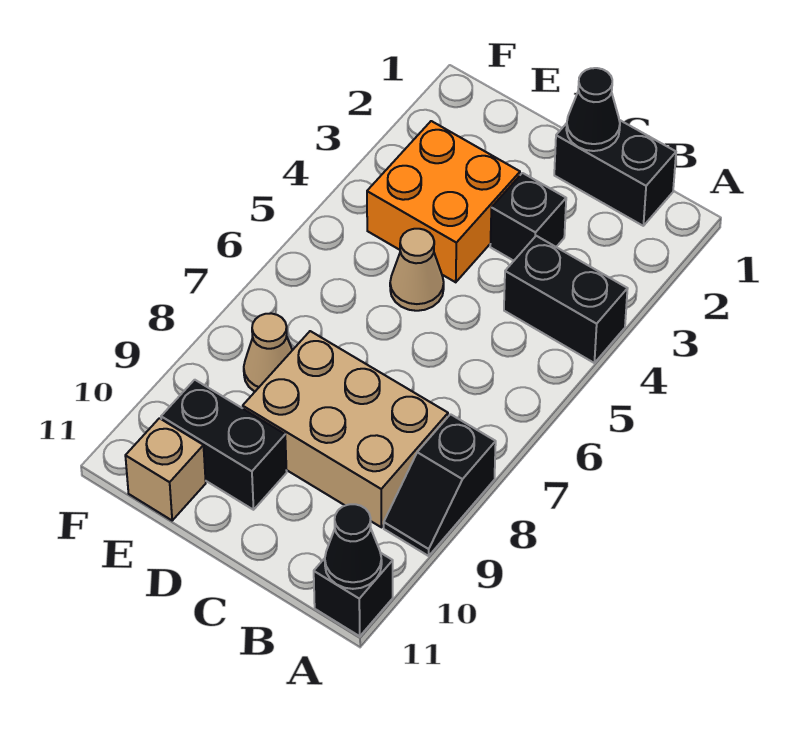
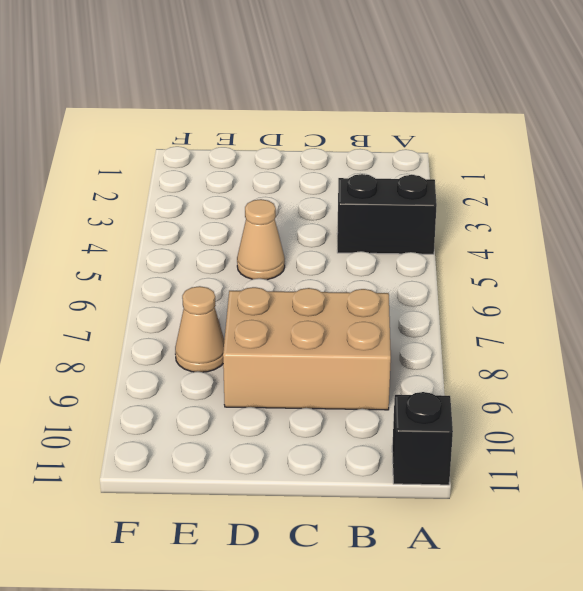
none -> black slope A8:A9 level 1 top 8
none -> black brick B1:C1 level 1
none -> black brick C3 level 1

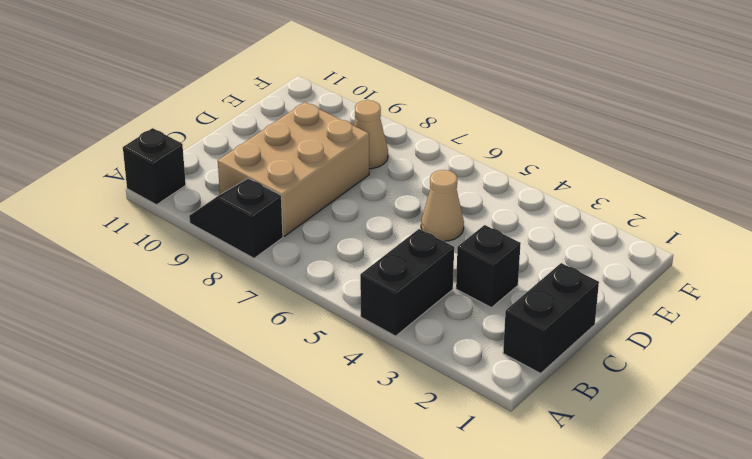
none -> orange brick D3:E4 level 1
none -> black brick D10:E10 level 1
none -> tan brick E11 level 1

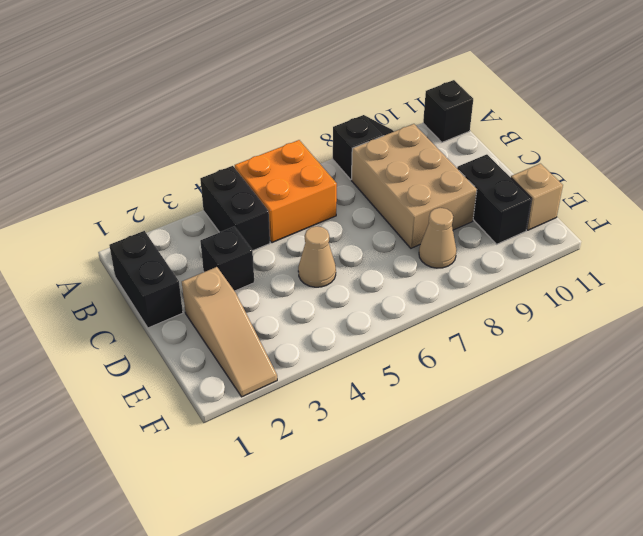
orange brick A5:B6 level 1 -> orange brick D3:E4 level 1
tan slope D2:F2 level 1 top D -> none
none -> black cone A11 level 2
none -> black cone C1 level 2

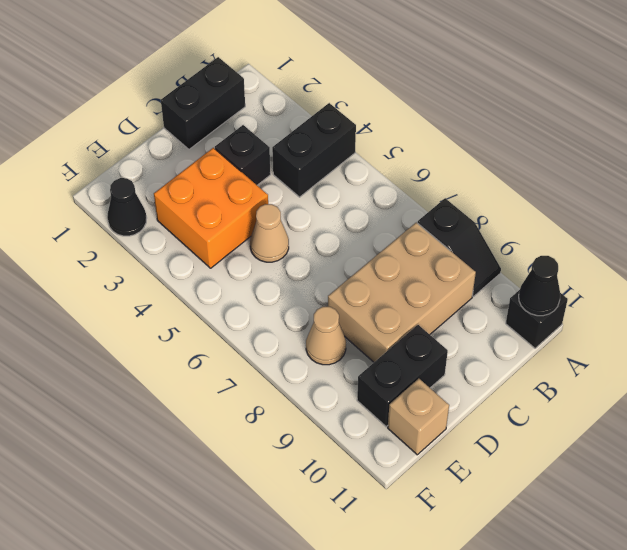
black cone F2 level 1 -> black cone C1 level 2

